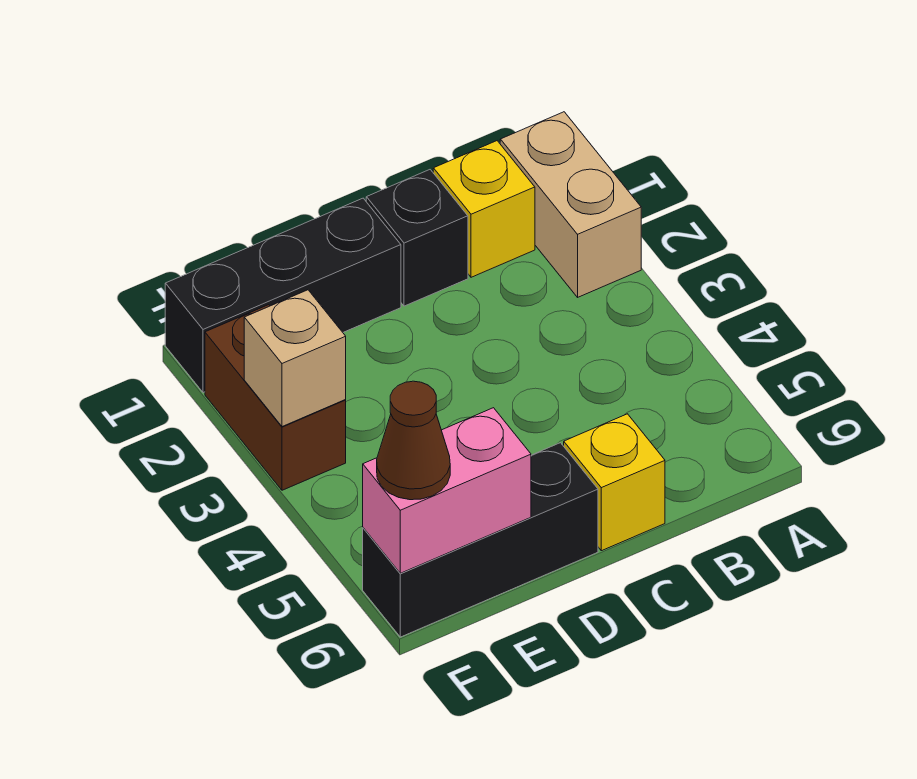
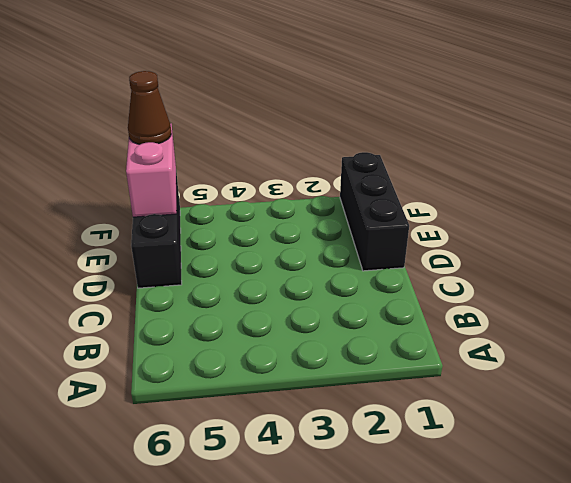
none -> tan brick A1:A2 level 1
none -> yellow brick B1 level 1

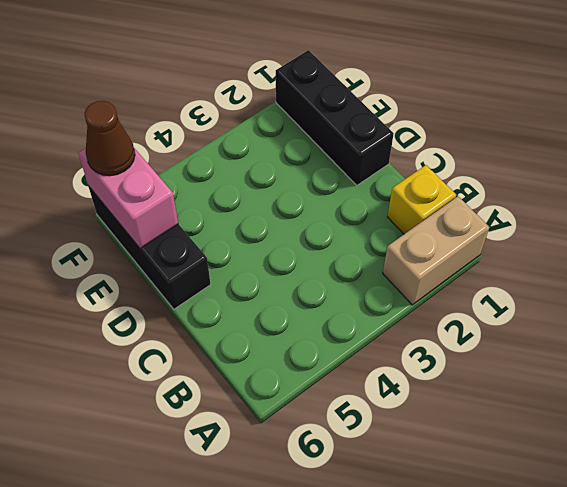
none -> black brick C1 level 1
none -> yellow brick C6 level 1

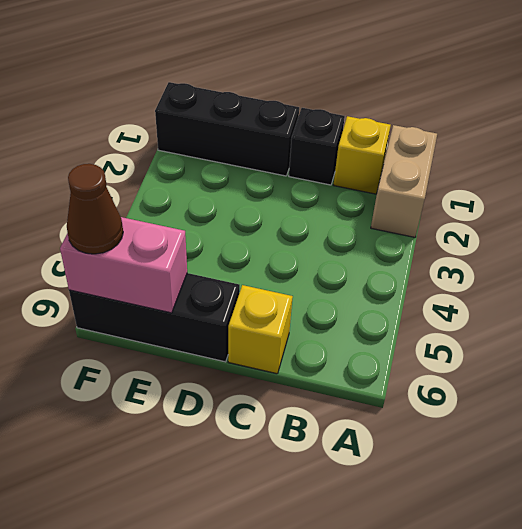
none -> brown brick F2:F3 level 1
none -> tan brick F3 level 2

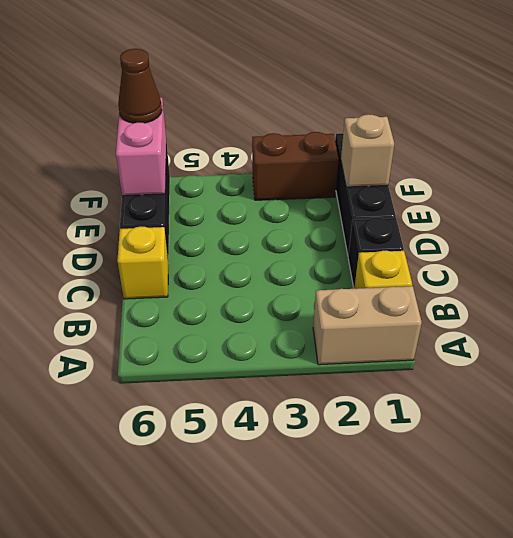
tan brick E1 level 2 -> tan brick F3 level 2

